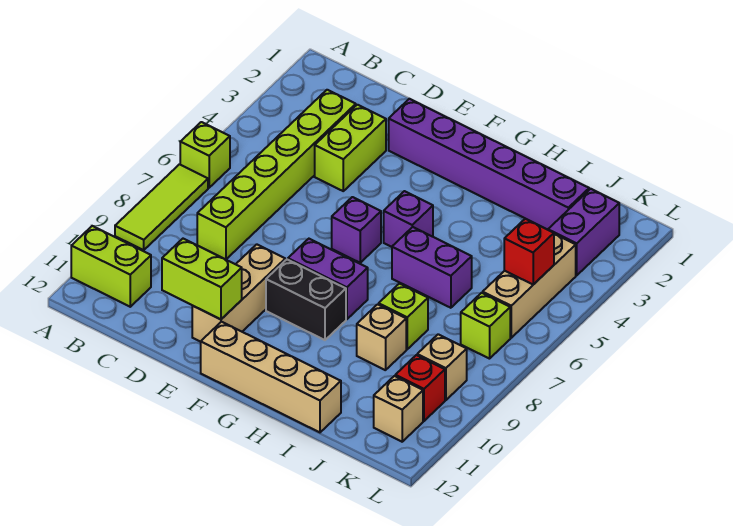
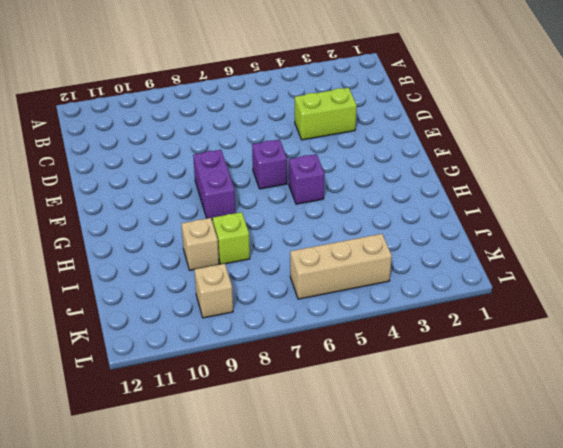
none -> lime brick A6 level 1
none -> lime tile A7:A9 level 1
none -> lime brick A11:B11 level 1

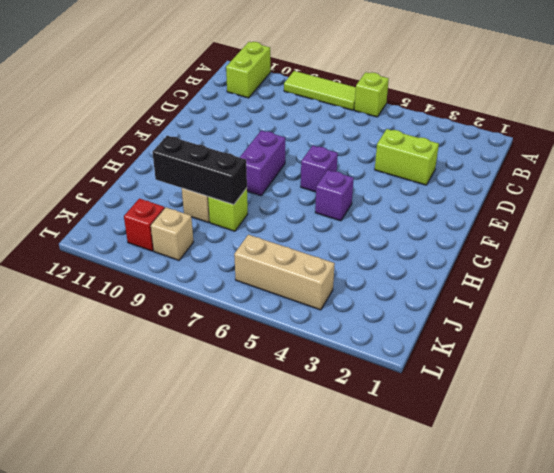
black brick I8:I10 level 2 -> none
none -> lime brick C3:C8 level 1
none -> purple brick E2:J2 level 1
none -> tan brick E9:E11 level 1

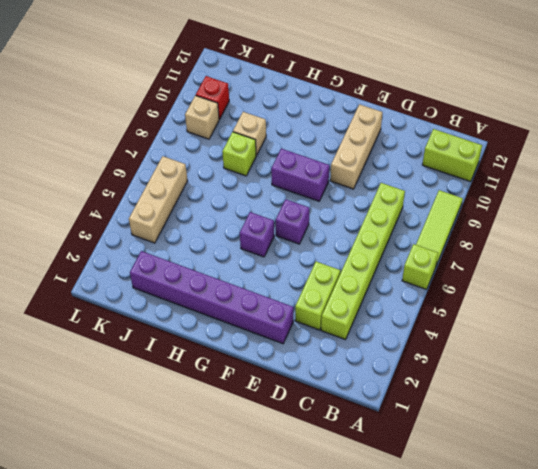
none -> black brick F9:G9 level 1
none -> tan brick F12:I12 level 1
none -> purple brick H6:I6 level 1

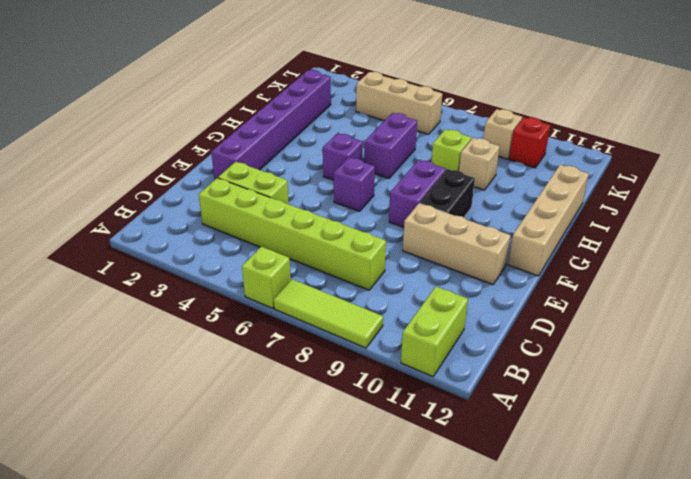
none -> purple brick K2:K3 level 1
none -> lime brick K7 level 1
none -> tan brick K11 level 1

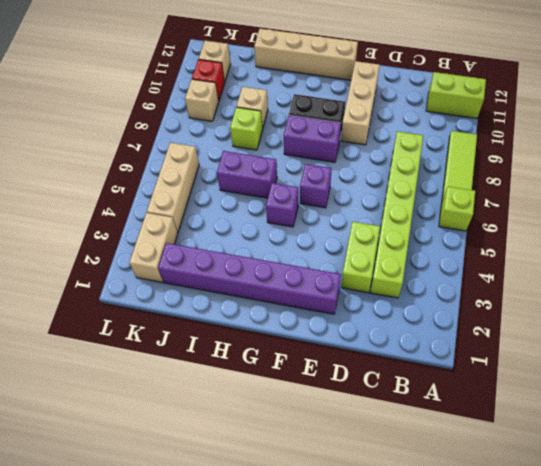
tan brick K2:K3 level 1 -> purple brick K2:K3 level 1
none -> lime brick K7 level 1
none -> lime brick D11:E11 level 2
none -> red brick K5 level 2

